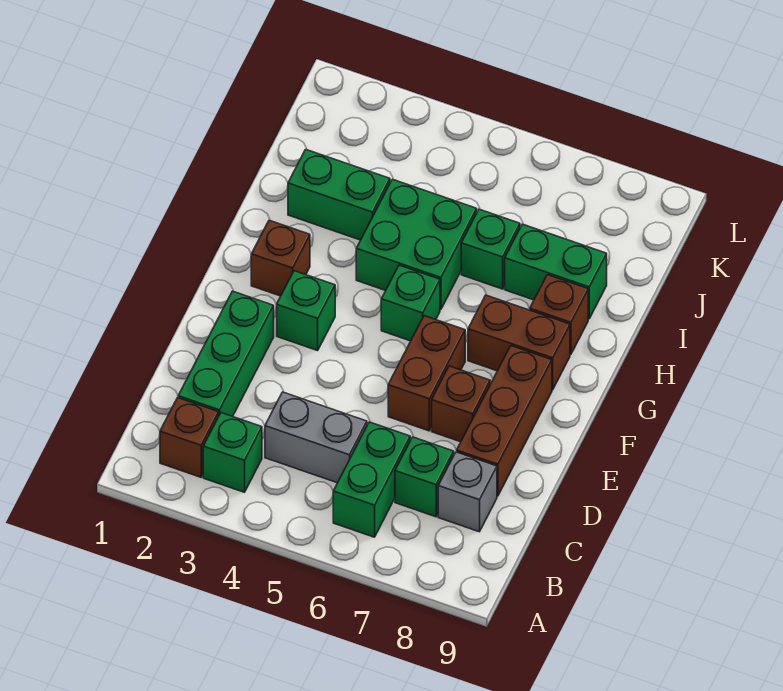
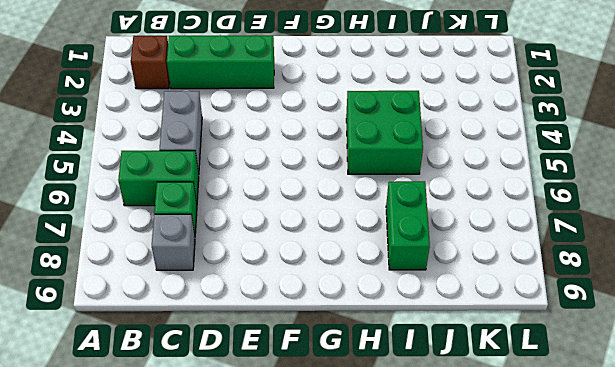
none -> green brick B3 level 1
none -> brown brick D8:F8 level 1
none -> brown brick E6:F6 level 1

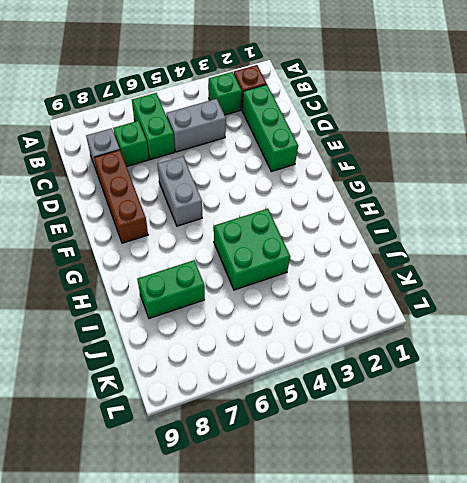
grey brick E6:F6 level 1 -> brown brick E6:F6 level 1
none -> brown brick E7 level 1
none -> green brick F3 level 1
none -> brown brick G2 level 1

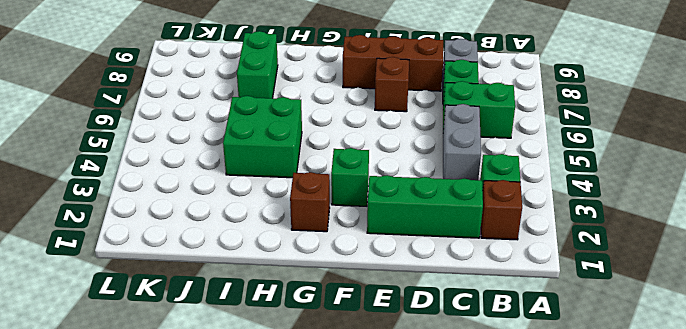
none -> brown brick E6:F6 level 1
none -> green brick G5 level 1
none -> brown brick G7:G8 level 1

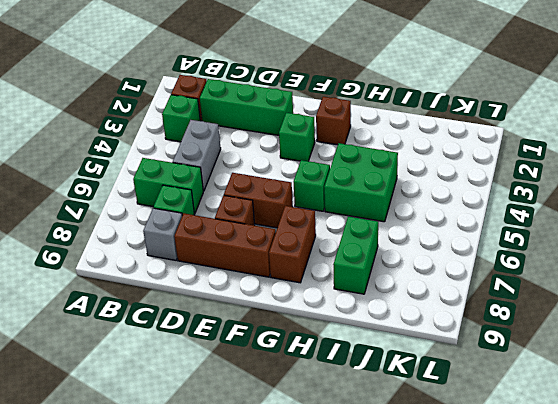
none -> brown brick H8 level 1
none -> green brick I2:I3 level 1
none -> green brick I6 level 1

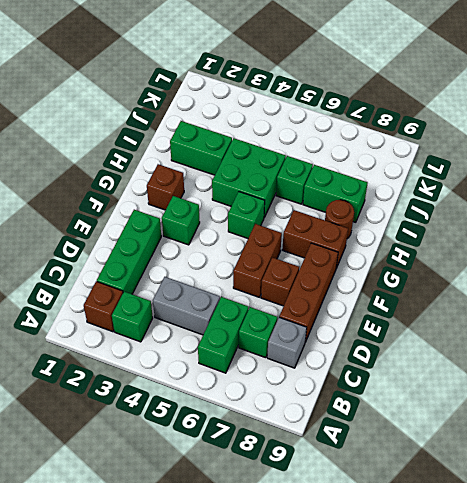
brown round brick H8 level 1 -> brown brick H8 level 1

